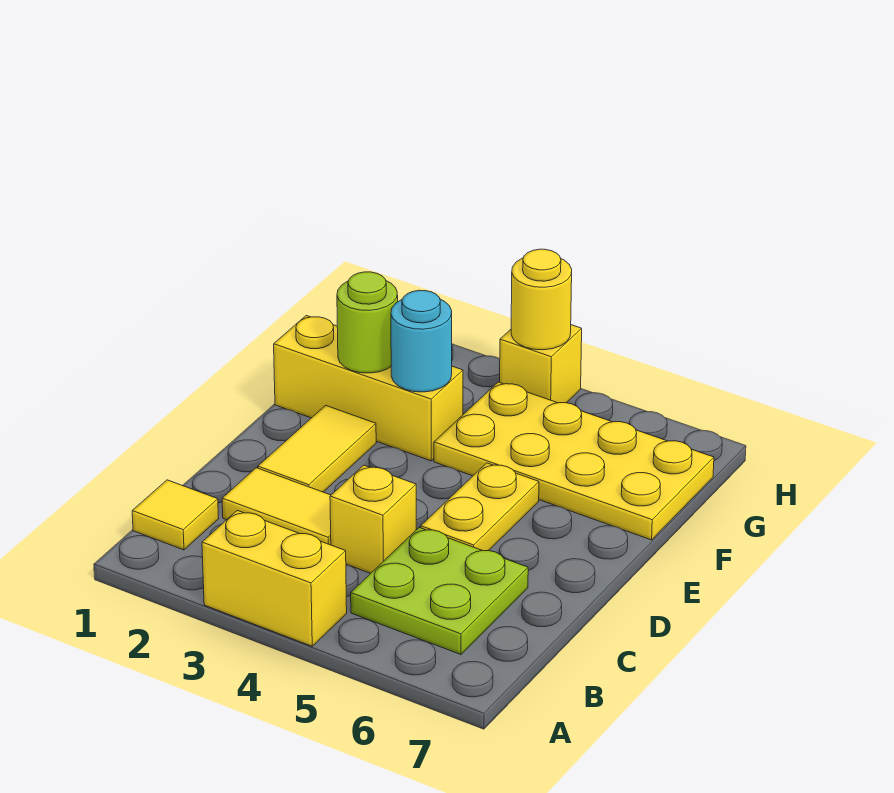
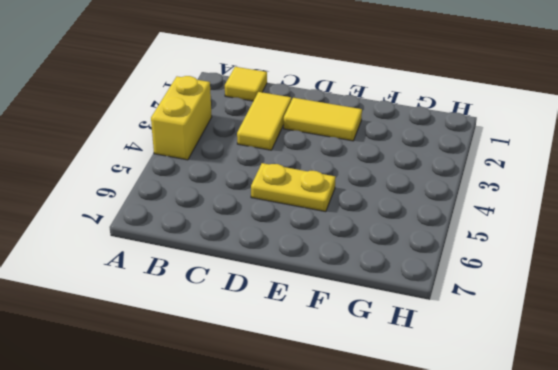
none -> lime plate B5:C6 level 1
none -> yellow brick C4 level 1
none -> yellow brick F1:F3 level 1

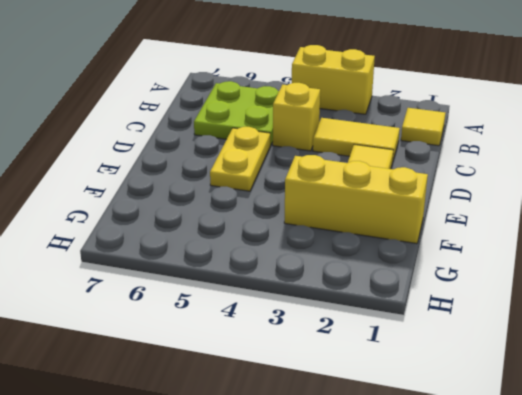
none -> yellow plate F4:G7 level 1
none -> yellow brick H4 level 1
none -> lime round brick F2 level 2

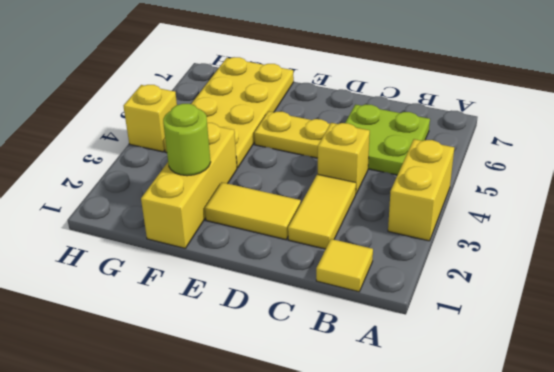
none -> cyan round brick F3 level 2
none -> yellow round brick H4 level 2

